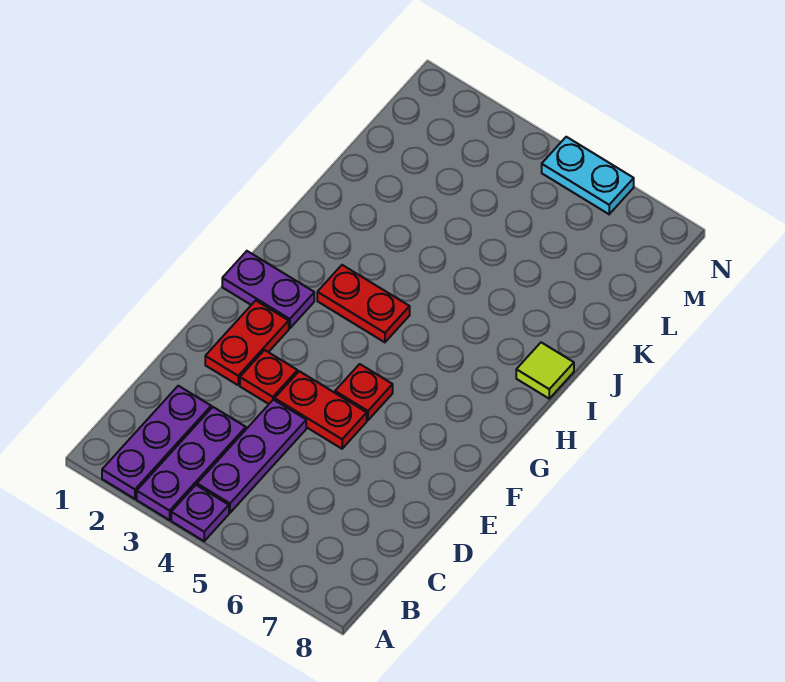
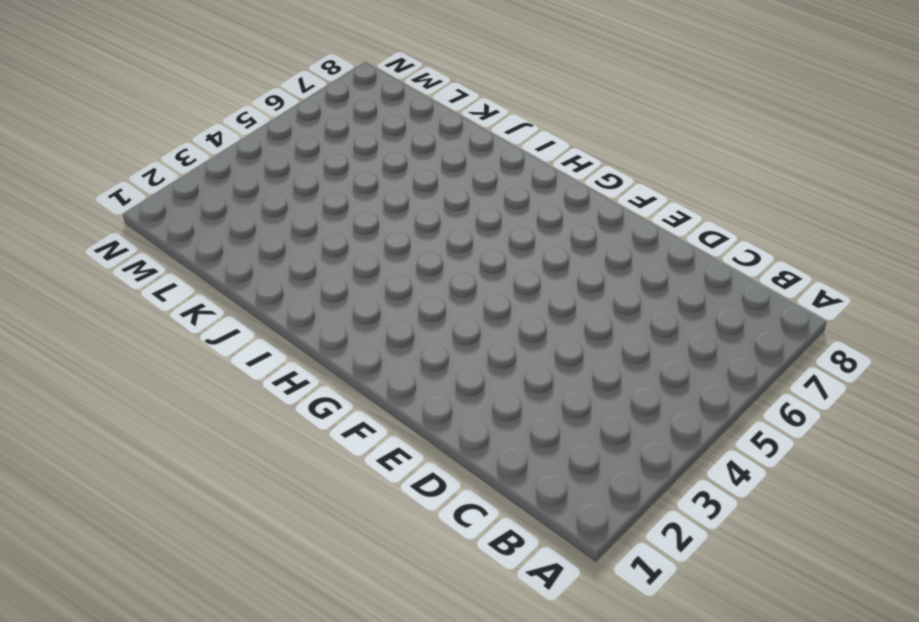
none -> purple plate A2:C2 level 1
none -> purple plate A3:C3 level 1
none -> purple plate A4 level 1

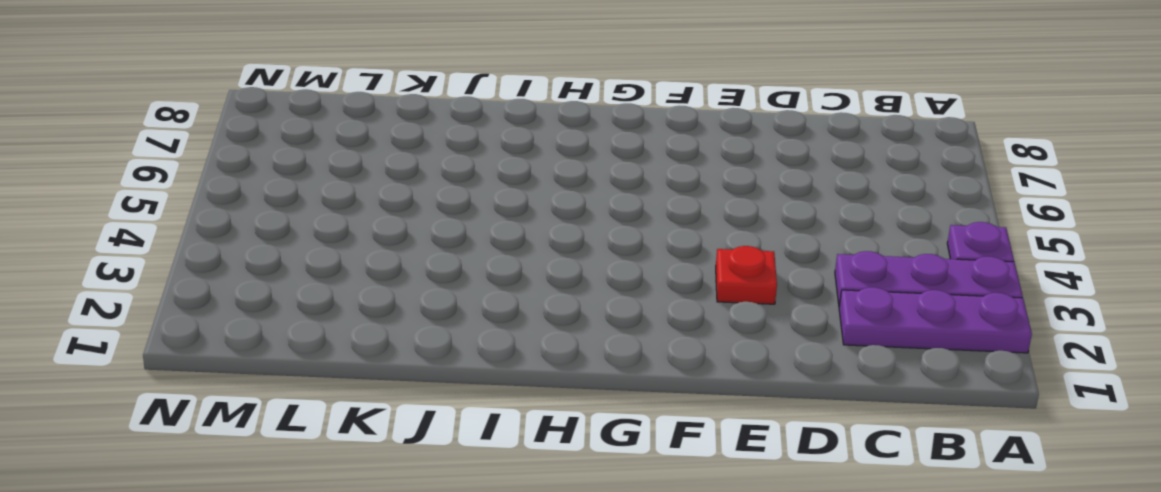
none -> purple plate B4:D4 level 1
none -> red plate E2:F2 level 1
none -> red plate E4:E5 level 1

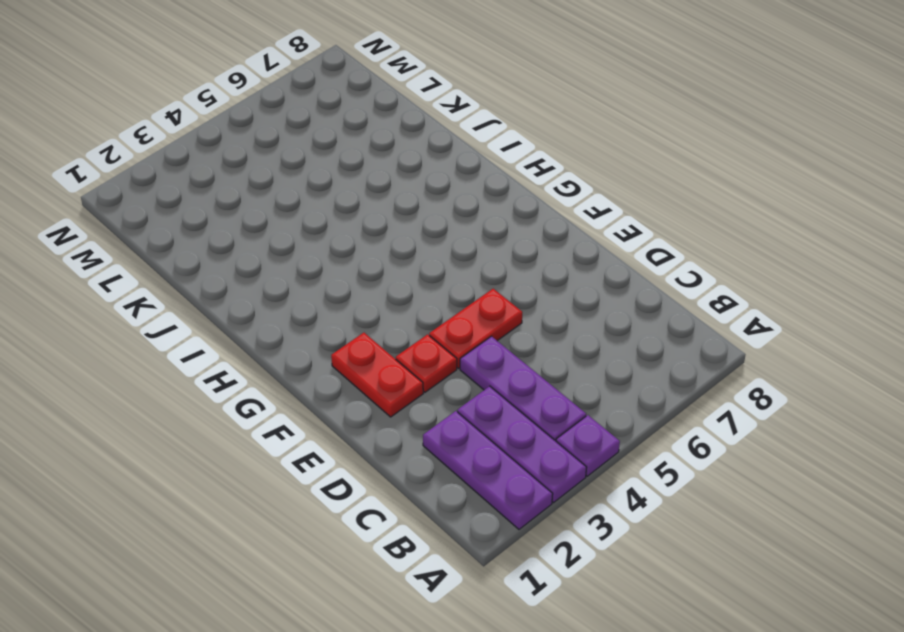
none -> red plate F5 level 1
none -> purple plate G1:G2 level 1
none -> red plate H3:H4 level 1

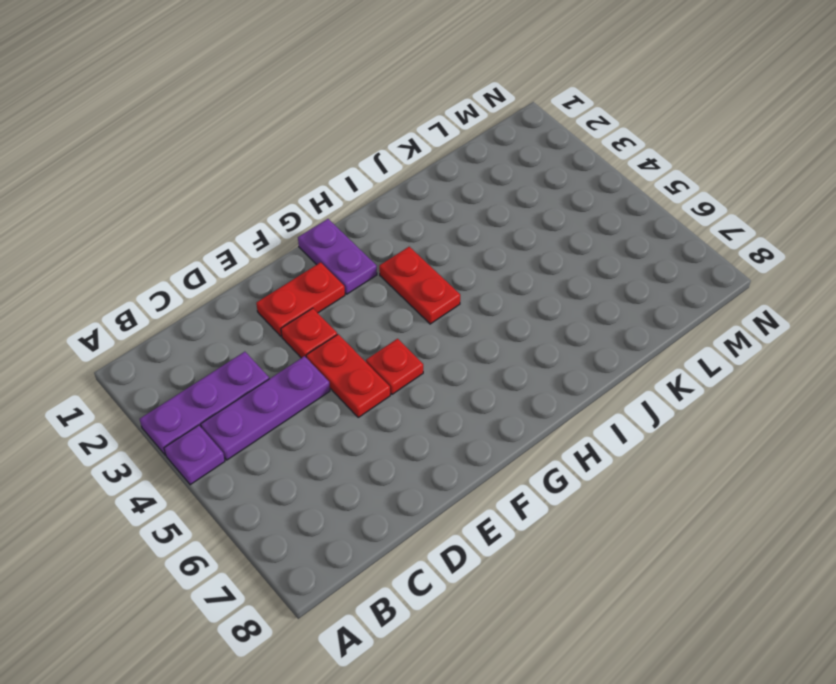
none -> purple plate A2:C2 level 1
none -> lime tile I8 level 1
none -> cyan plate N5:N6 level 1

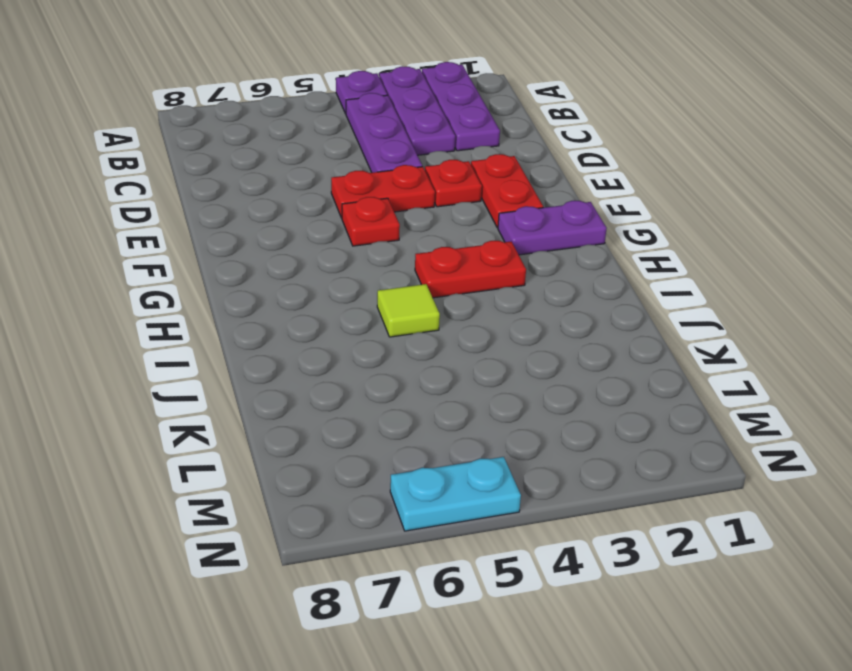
lime tile I5 level 1 -> lime tile I8 level 1

